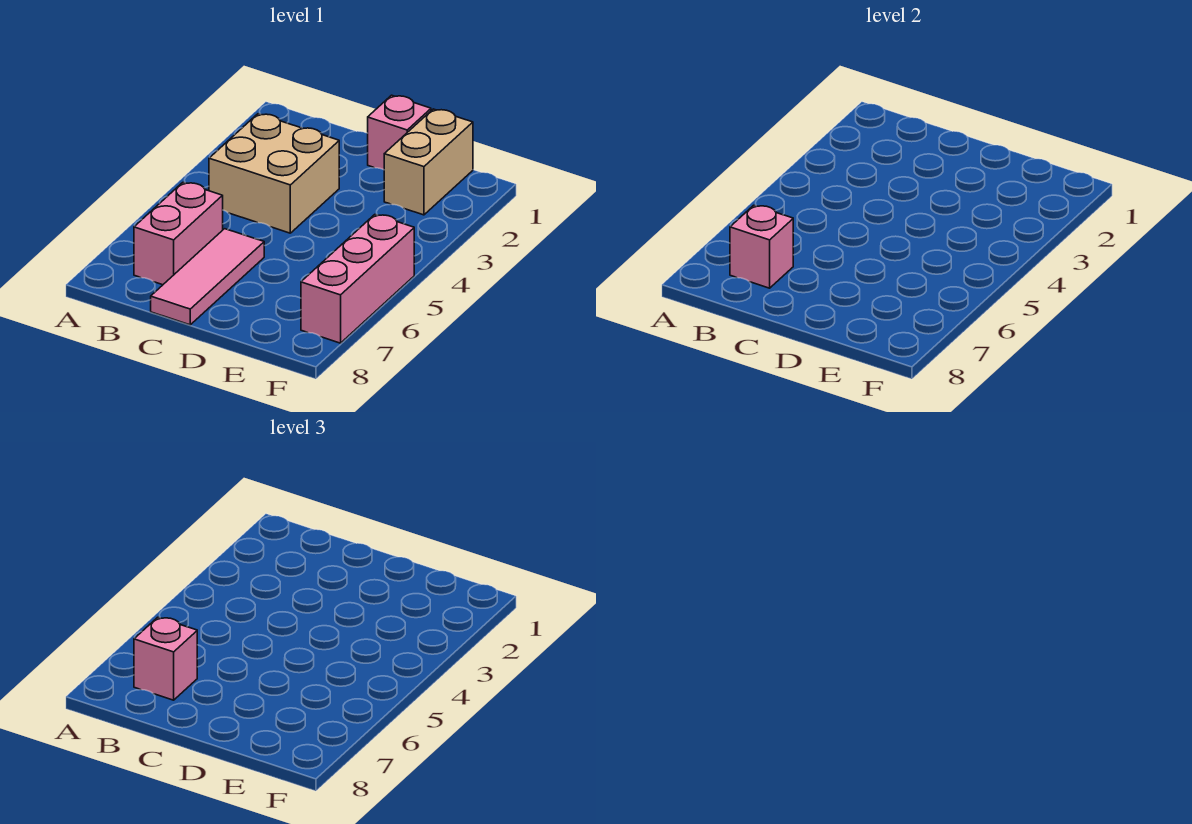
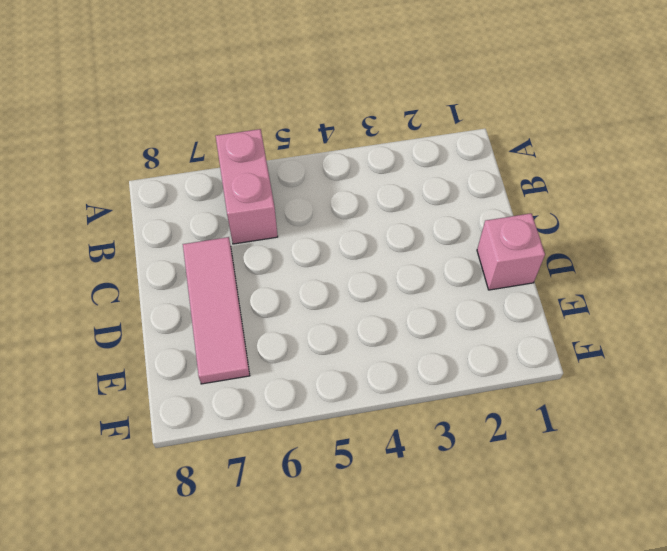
pink brick A6:B6 level 1 -> pink brick B6:B7 level 1
pink tile C7:E7 level 1 -> pink tile C6:C8 level 1
none -> tan brick B3:C4 level 1
none -> tan brick E1:E2 level 1

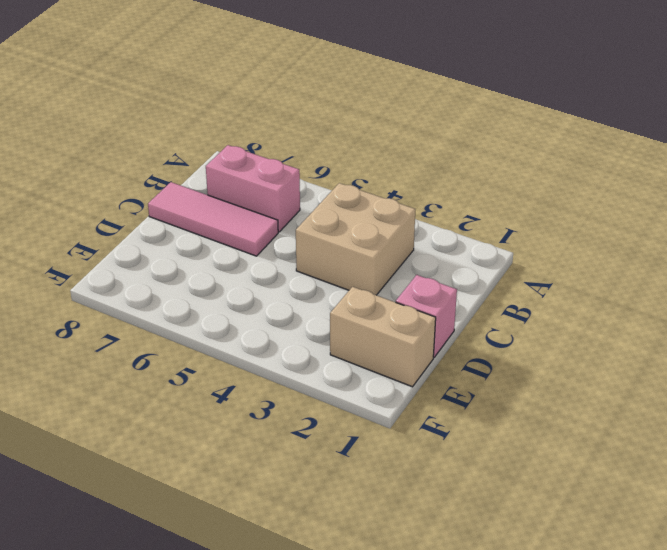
none -> pink brick F5:F7 level 1
none -> pink brick B7 level 2

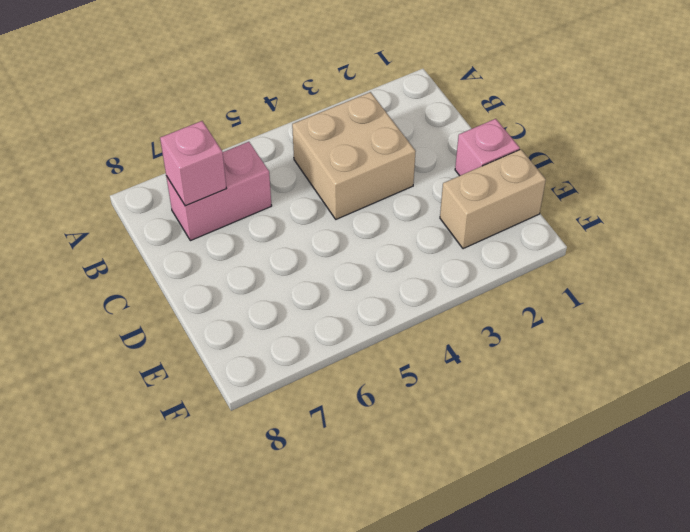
none -> pink tile C6:C8 level 1
none -> pink brick F5:F7 level 1

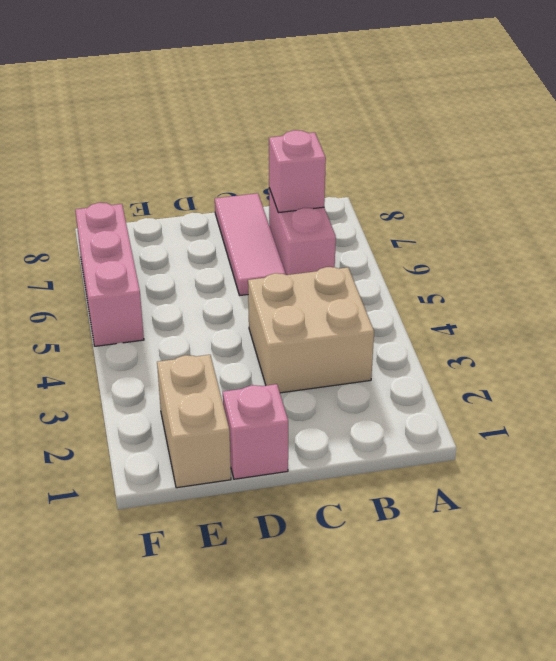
none -> pink brick B7 level 3

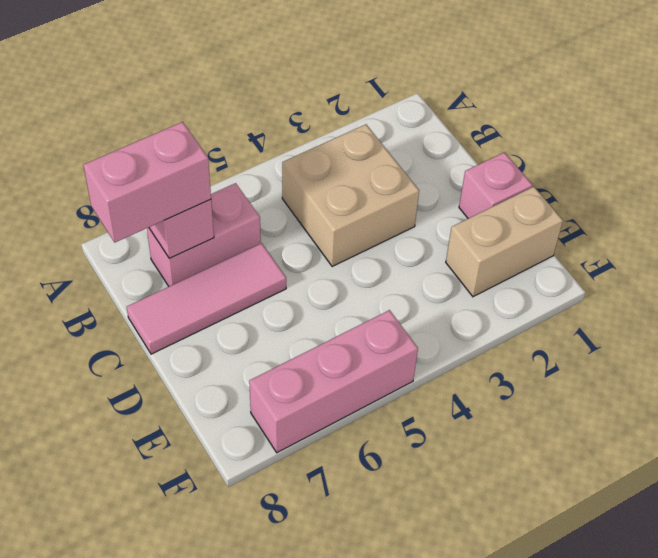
pink brick B7:B8 level 3 -> pink brick B7 level 3

